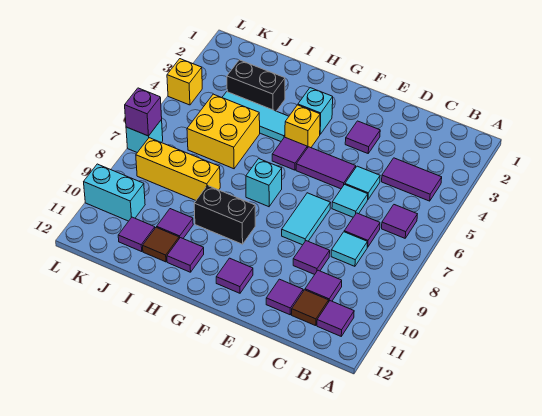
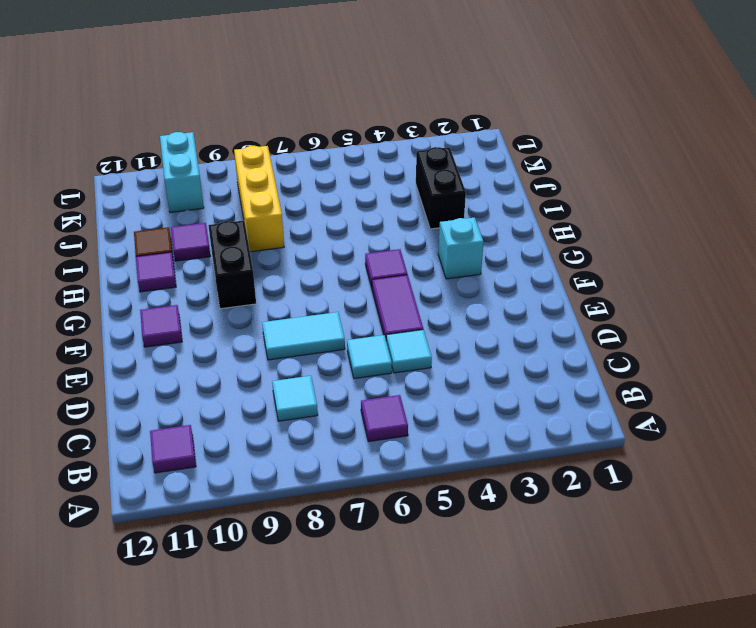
none -> purple tile B4:C4 level 1
none -> purple tile C7 level 1
none -> purple tile C10 level 1
none -> brown tile C11 level 1

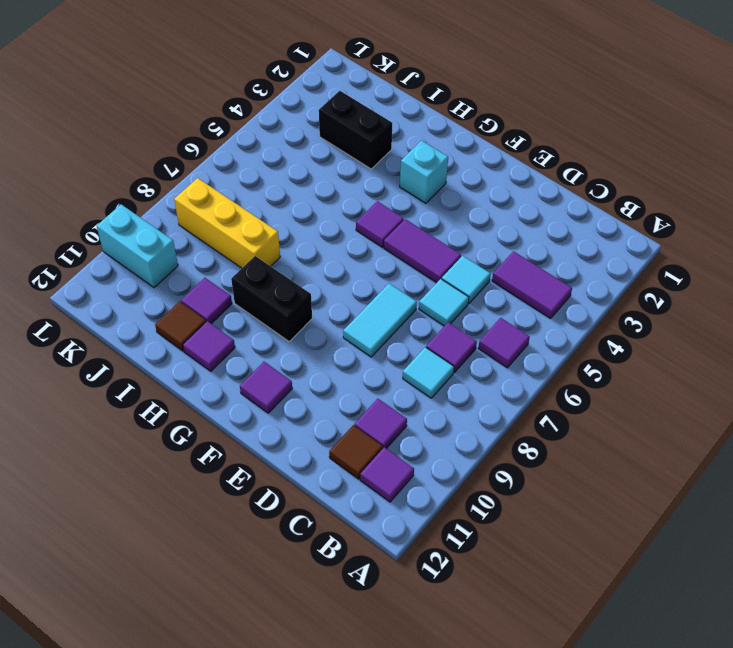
none -> purple tile D9 level 1
none -> purple tile D11 level 1
none -> purple tile E3 level 1
none -> yellow brick G4 level 1

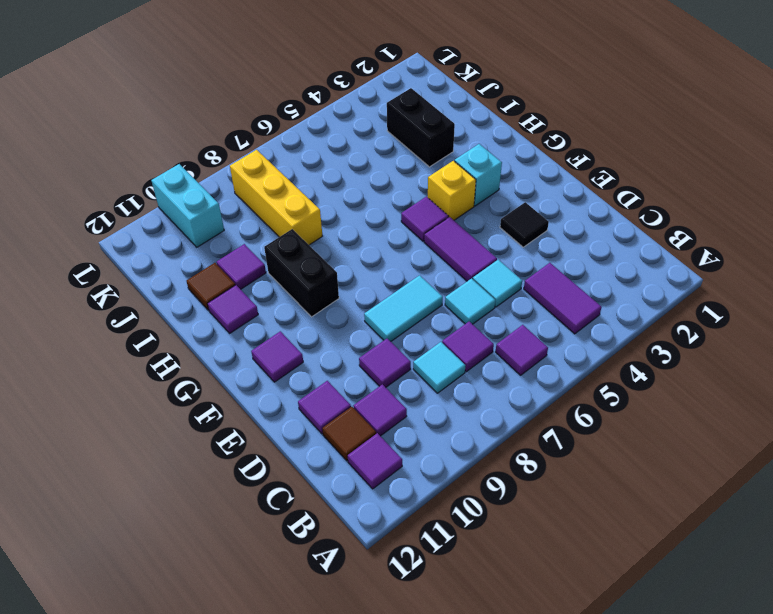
black tile E3 level 1 -> purple tile E3 level 1
none -> cyan brick G7 level 1
none -> cyan tile H4:J4 level 1
none -> yellow brick I5:J6 level 1
none -> purple tile J11 level 1

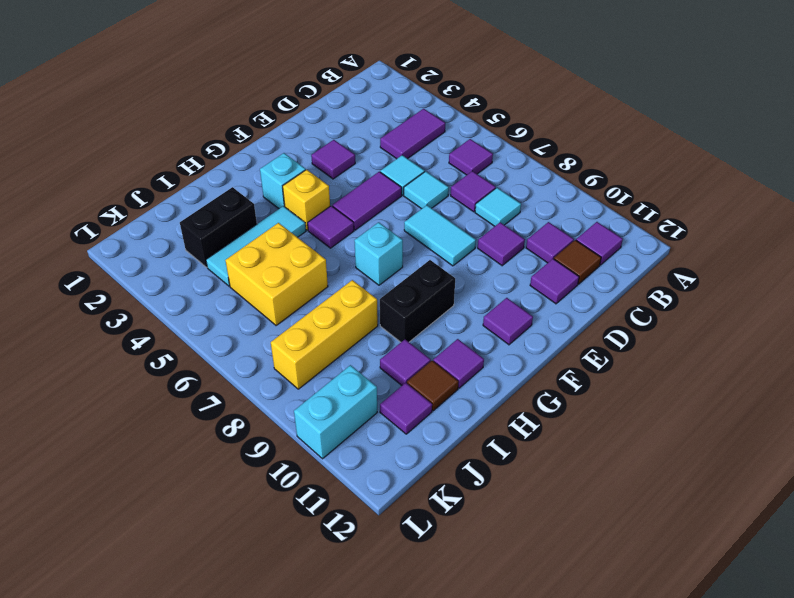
none -> yellow brick L4 level 1
none -> cyan brick L7 level 1
none -> purple brick L7 level 2

